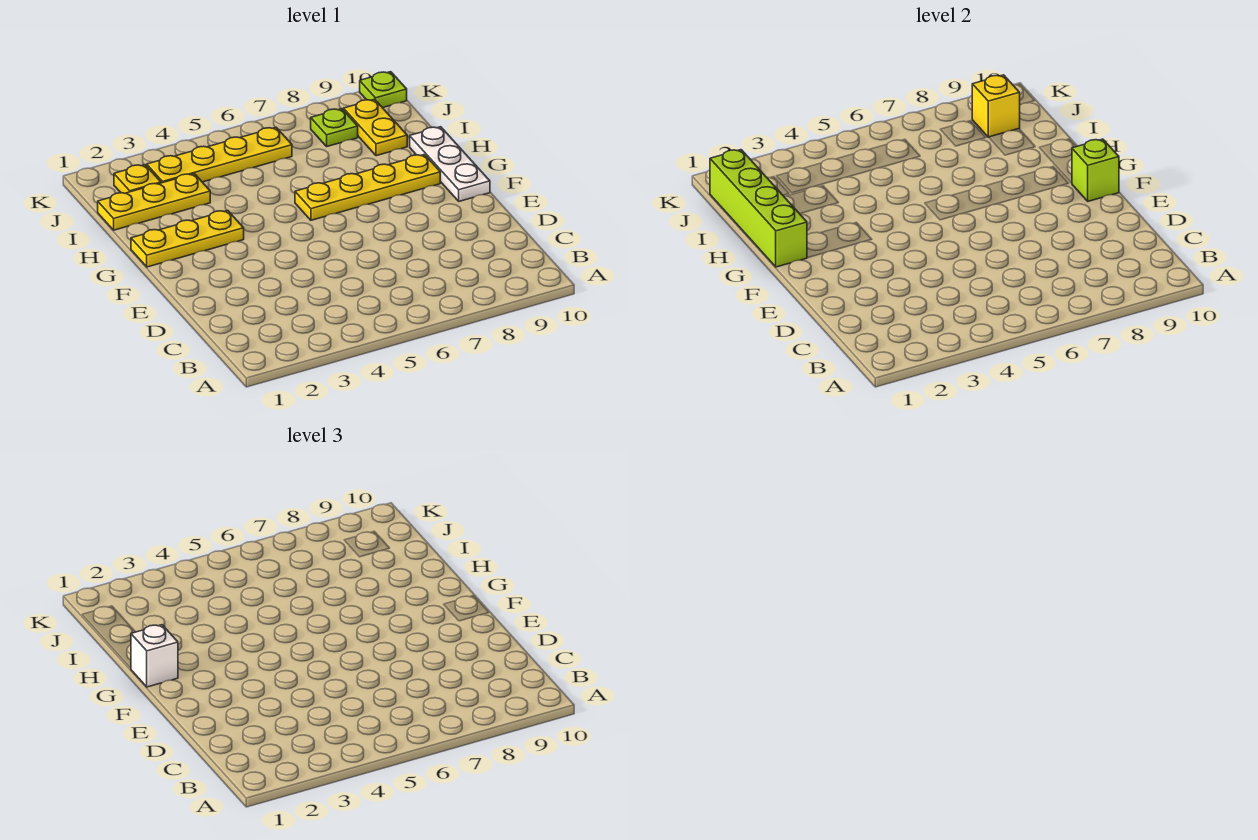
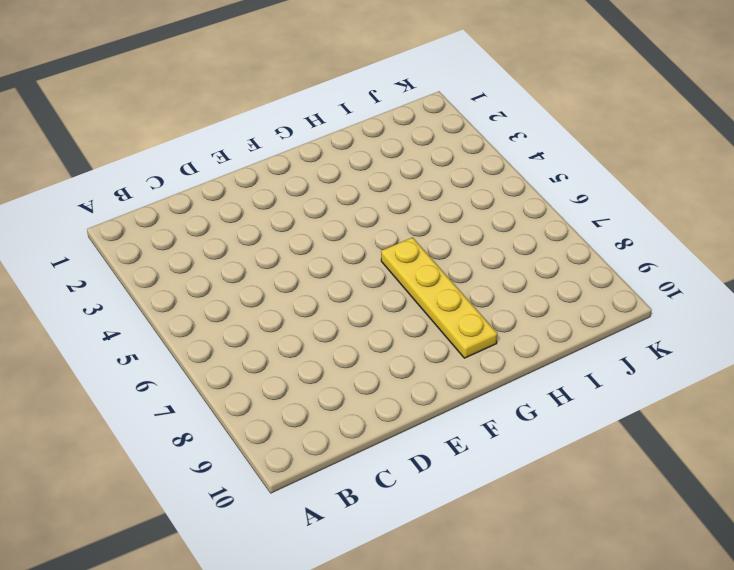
none -> white plate F10:H10 level 1
none -> yellow plate G1:G3 level 1
none -> yellow plate I1:I3 level 1

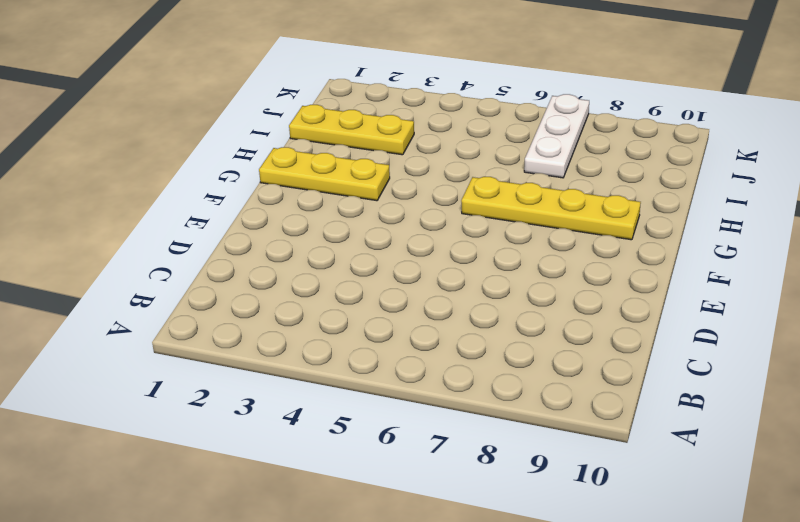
white plate I7:K7 level 1 -> white plate F10:H10 level 1
none -> yellow plate I9:J9 level 1
none -> yellow plate J2 level 1
none -> yellow plate J3:J6 level 1

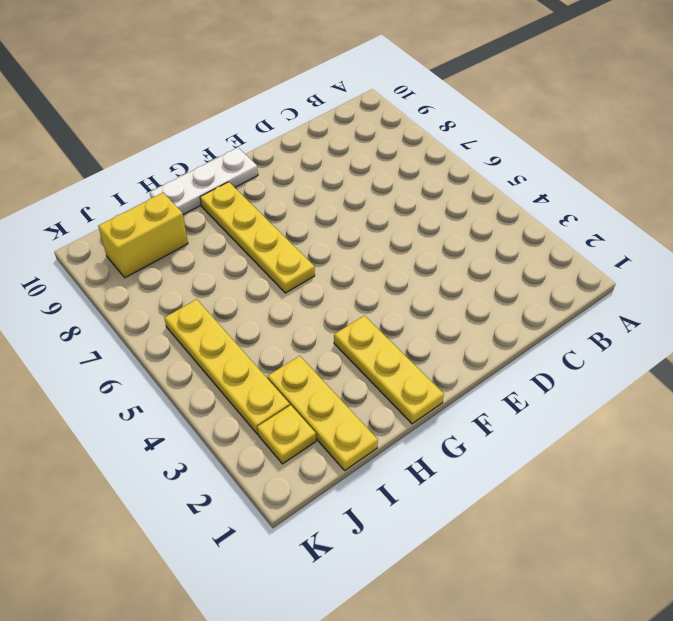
yellow brick I9:J9 level 1 -> yellow plate I9:J9 level 1
none -> lime plate J8 level 1
none -> lime plate K10 level 1
none -> lime brick F10 level 2

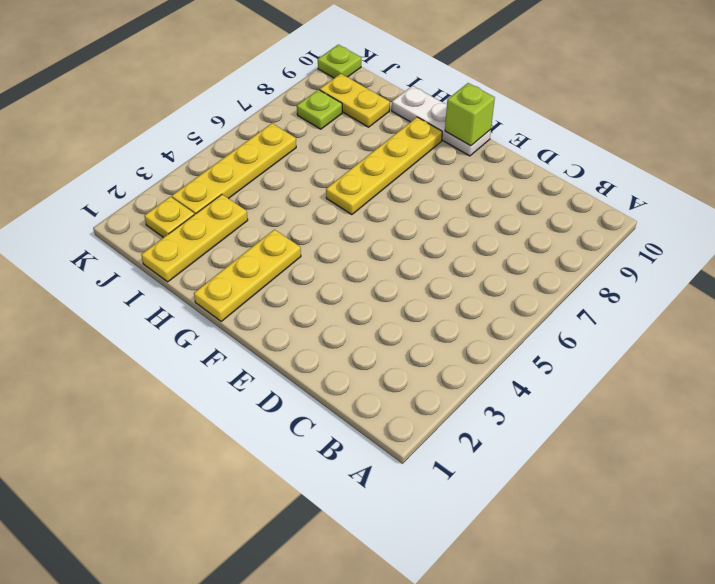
none -> lime brick G1:J1 level 2
none -> yellow brick J9 level 2
none -> white brick G1 level 3

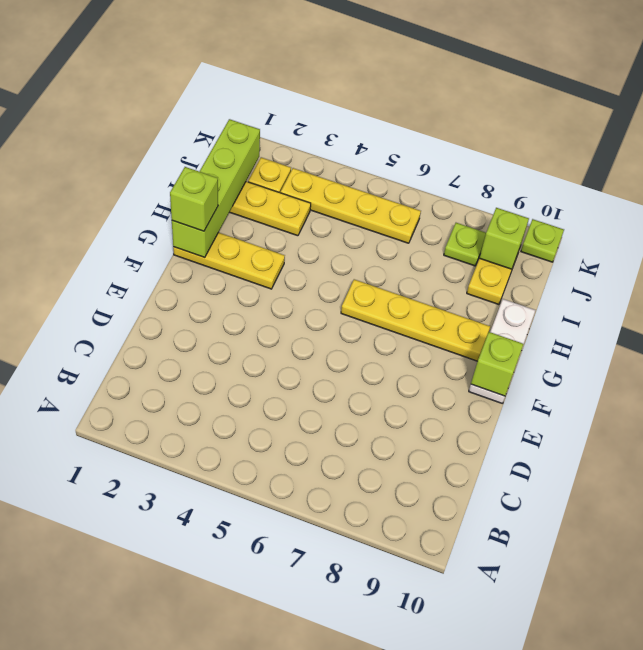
lime brick G1 level 3 -> white brick G1 level 3
lime brick J9 level 2 -> yellow brick J9 level 2

